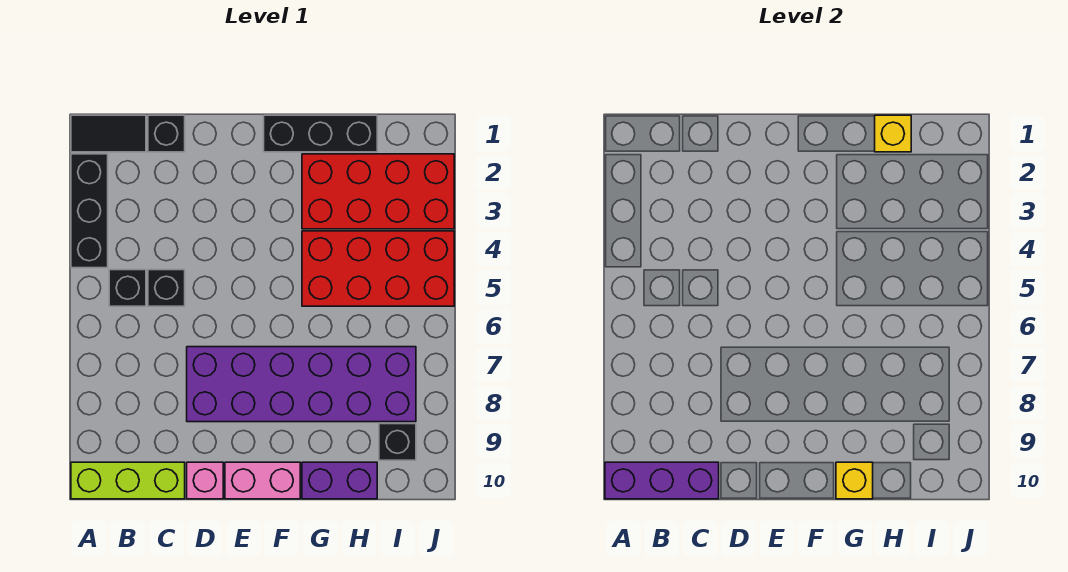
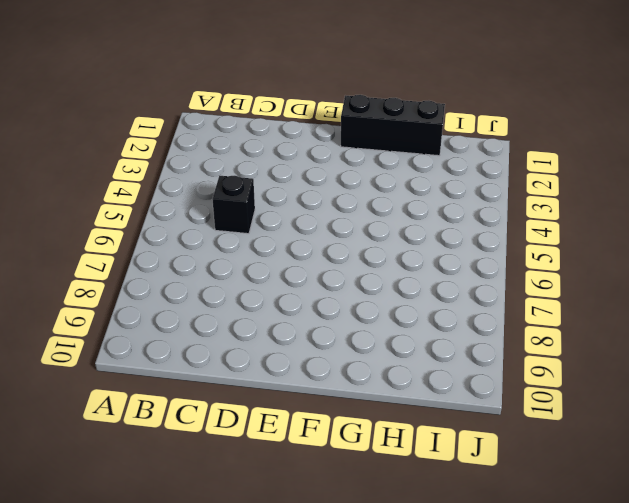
none -> black tile A1:B1 level 1
none -> black brick A2:A4 level 1
none -> lime brick A10:C10 level 1

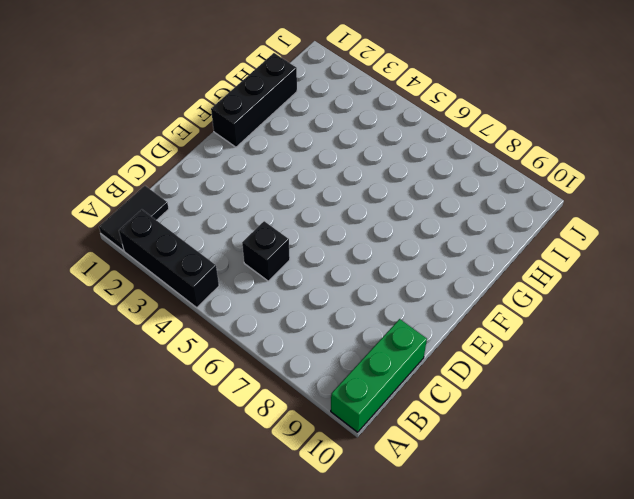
green brick A10:C10 level 1 -> lime brick A10:C10 level 1
none -> black brick B5 level 1
none -> black brick C1 level 1
none -> purple brick D7:I8 level 1

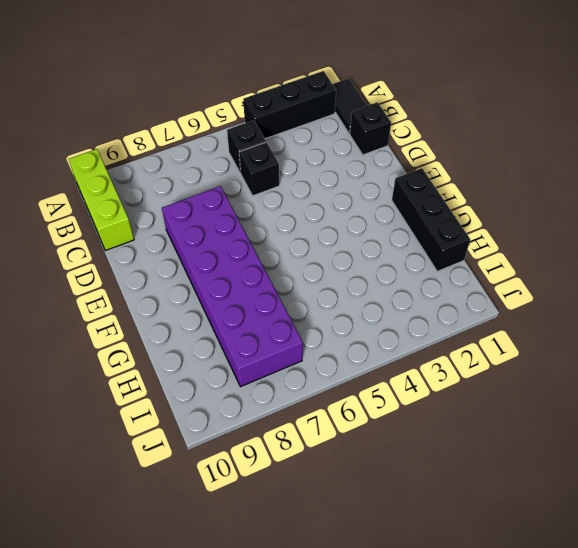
none -> pink brick D10 level 1
none -> pink brick E10:F10 level 1
none -> red brick G2:J3 level 1

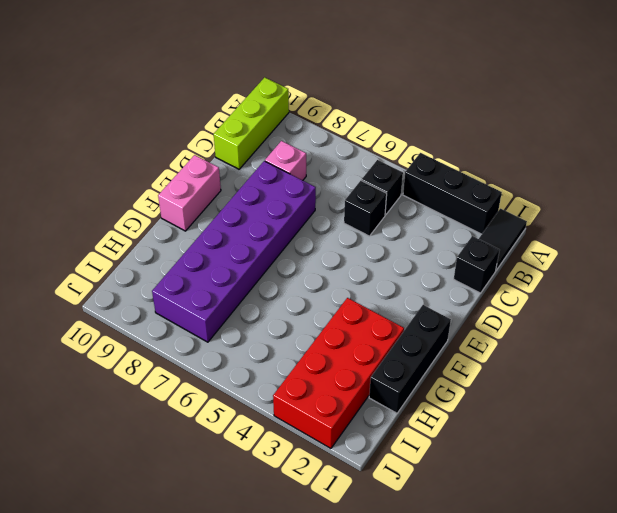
pink brick C8 level 1 -> pink brick D10 level 1
none -> red brick G4:J5 level 1
none -> purple brick G10:H10 level 1
none -> black brick I9 level 1

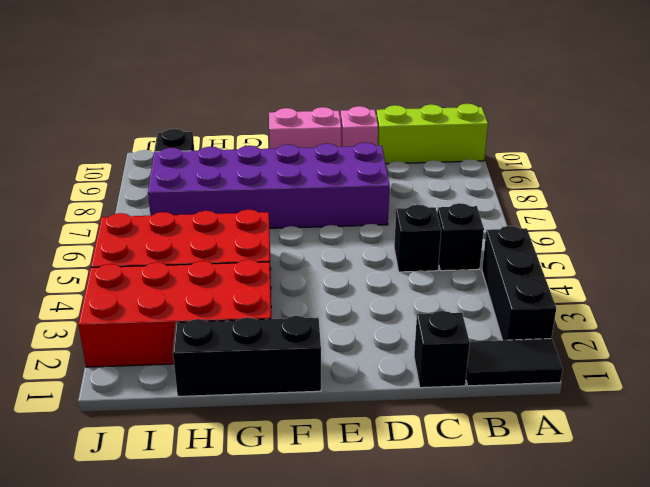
none -> purple brick G10:H10 level 1
none -> purple brick A10:C10 level 2
none -> yellow brick G10 level 2

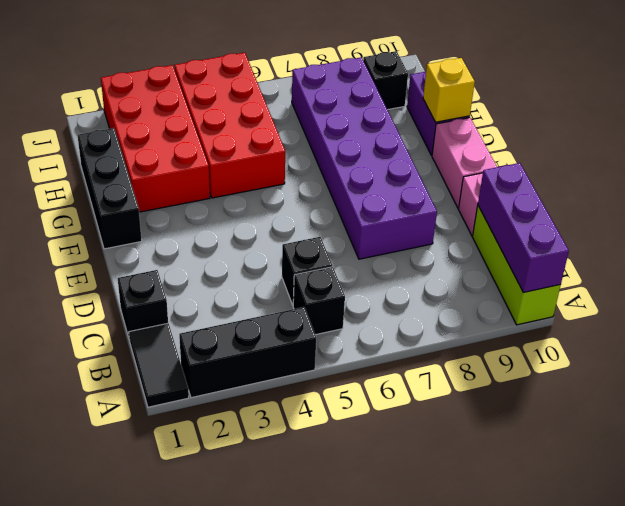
none -> yellow brick H1 level 2

